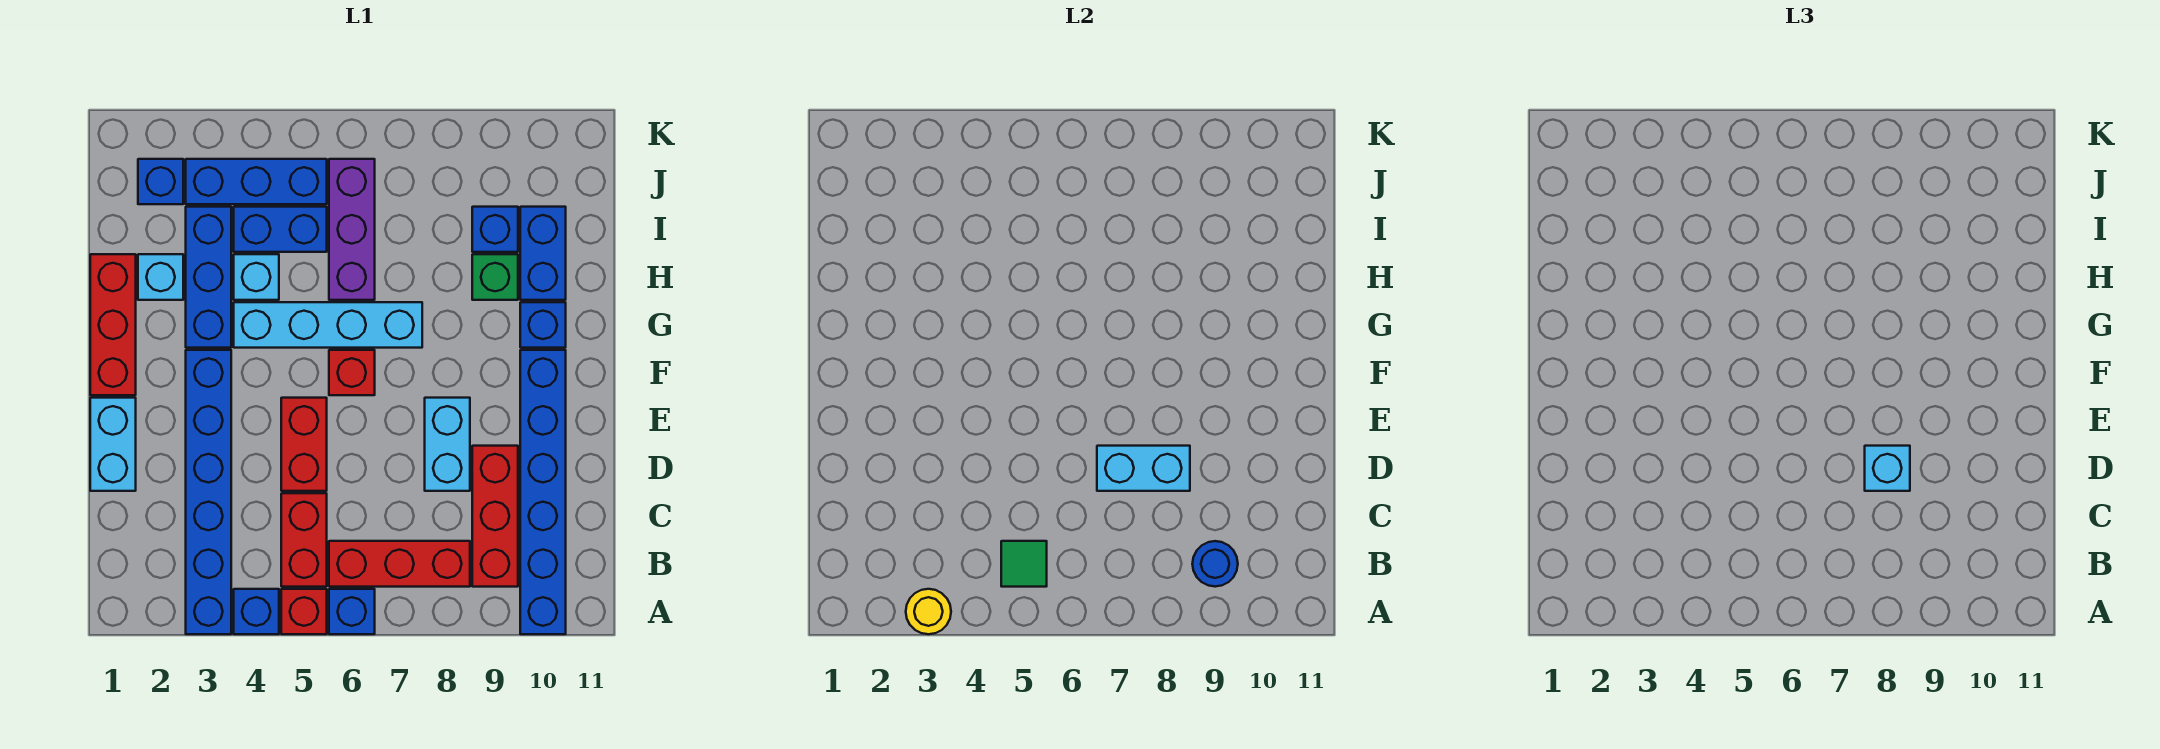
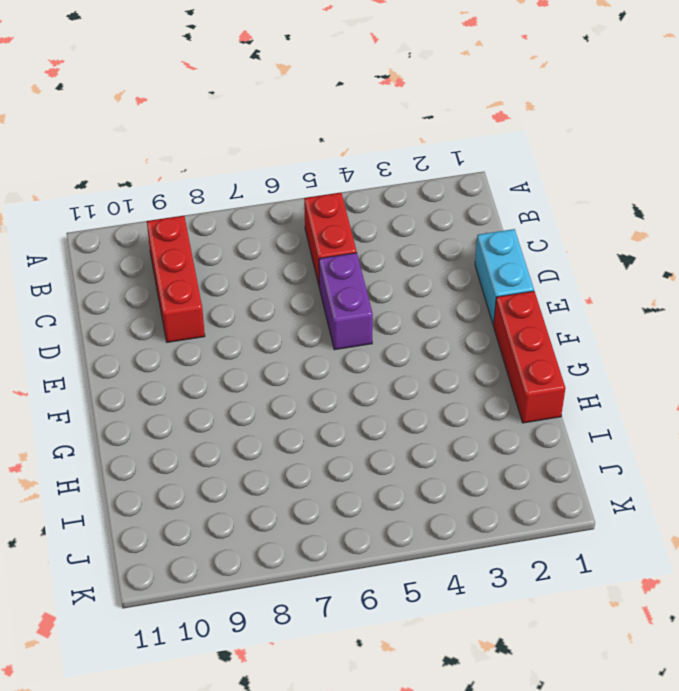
purple brick D5:E5 level 1 -> red brick D5:E5 level 1
none -> blue brick A3:F3 level 1
none -> blue brick A4 level 1
none -> red brick A5 level 1
none -> blue brick A6 level 1

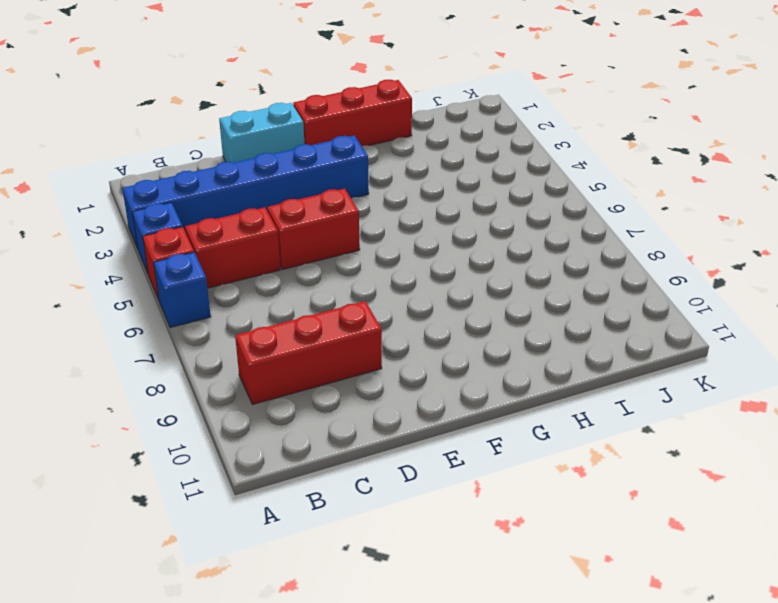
none -> blue brick A10:F10 level 1
none -> red brick B6:B8 level 1
none -> cyan brick D8:E8 level 1
none -> red brick F6 level 1

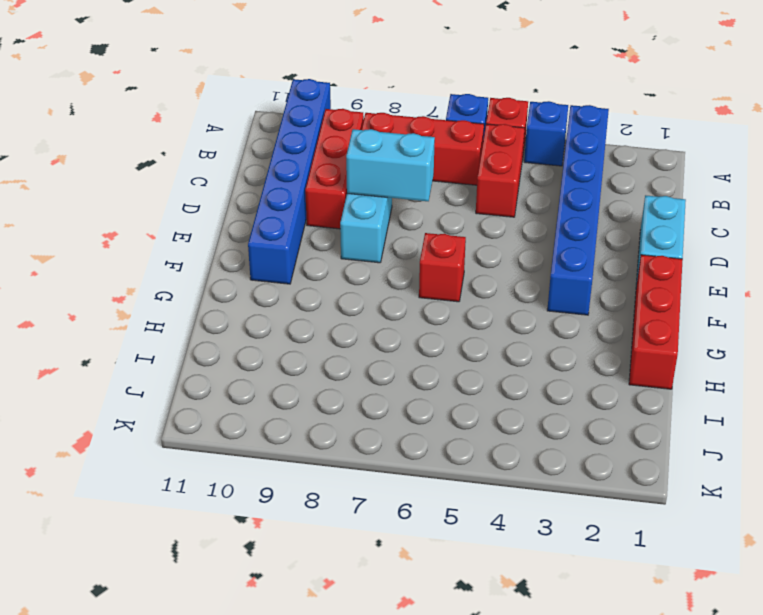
none -> red brick D5:E5 level 1
none -> blue brick G3:I3 level 1
none -> cyan brick G4:G7 level 1
none -> blue brick G10 level 1

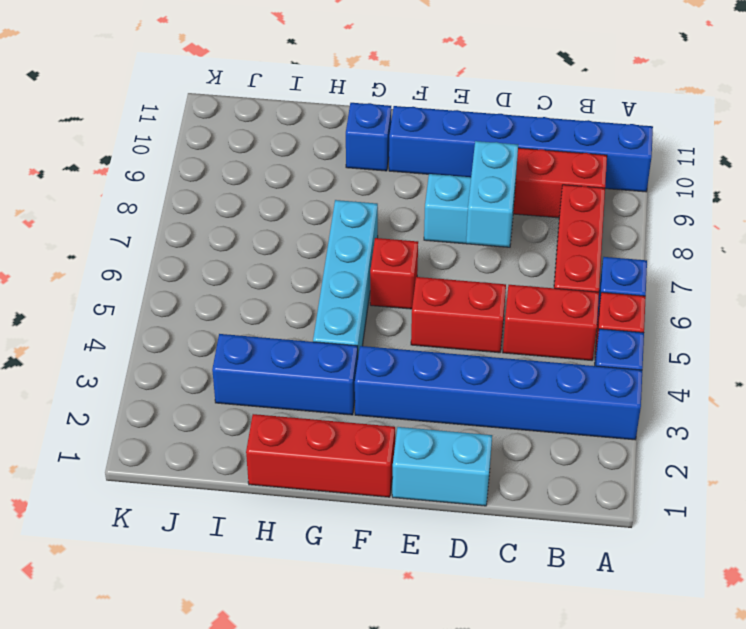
none -> cyan brick H2 level 1
none -> cyan brick H4 level 1
none -> purple brick H6:J6 level 1
none -> green brick H9 level 1

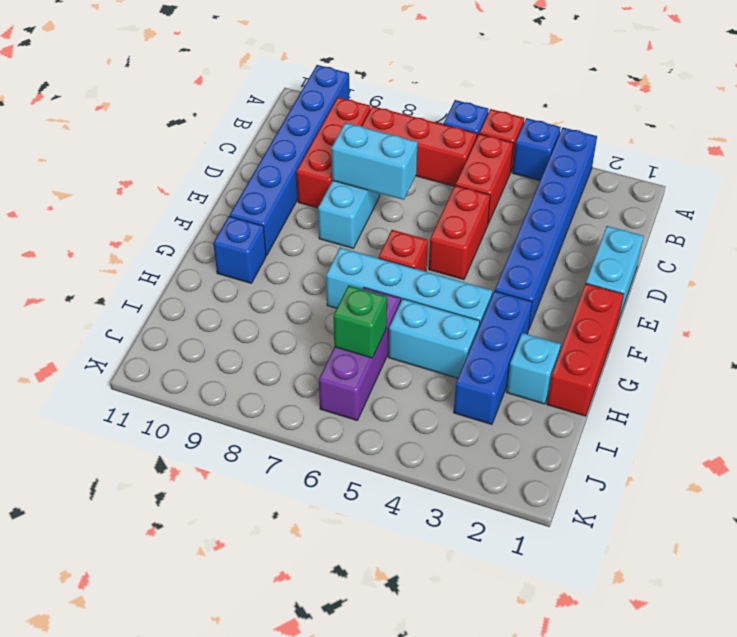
cyan brick H4:H5 level 1 -> cyan brick H4 level 1
green brick I6 level 2 -> green brick H9 level 1
none -> blue brick H10:I10 level 1
none -> blue brick I4:I5 level 1
none -> blue brick I9 level 1
none -> blue brick J2 level 1

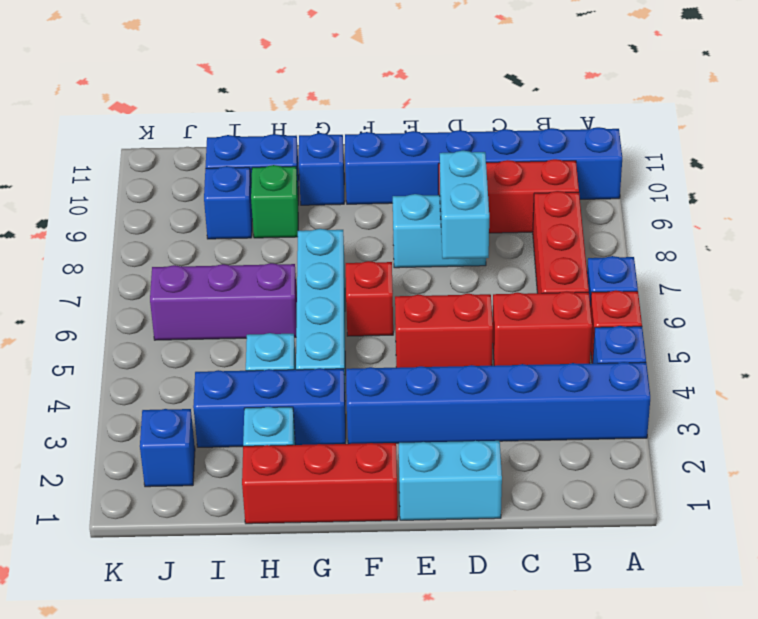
none -> blue brick I4:I5 level 1
none -> blue brick J3:J5 level 1
none -> yellow round brick A3 level 2
none -> green tile B5 level 2

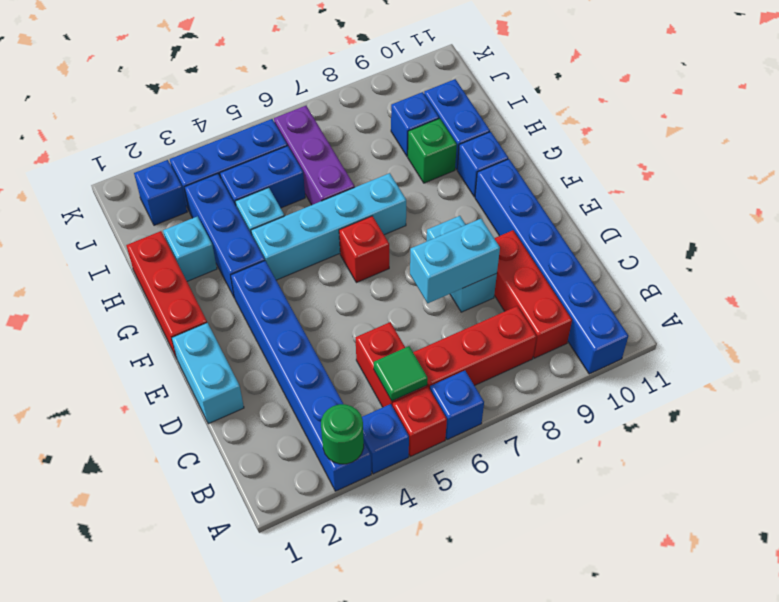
green round brick A3 level 2 -> yellow round brick A3 level 2
none -> red brick D5:E5 level 1
none -> blue round brick B9 level 2
none -> cyan brick D8 level 3

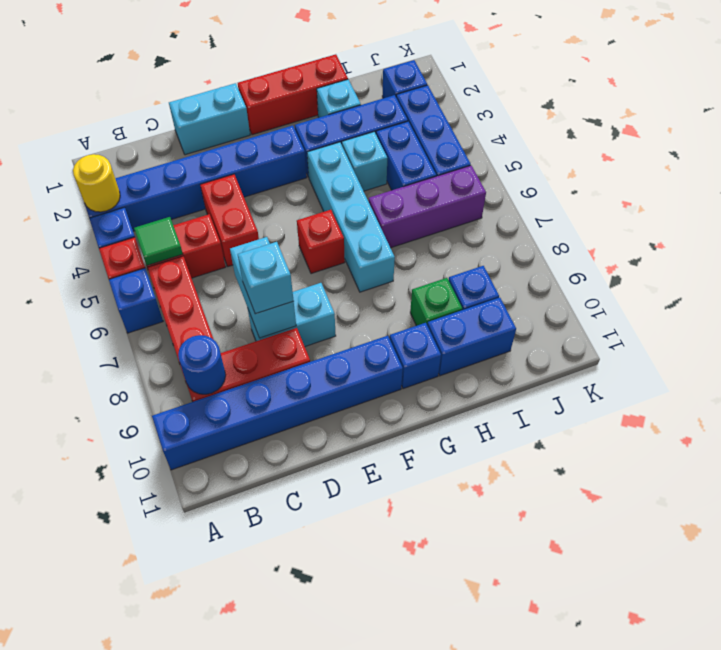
red brick D4:D5 level 1 -> red brick D5:E5 level 1

